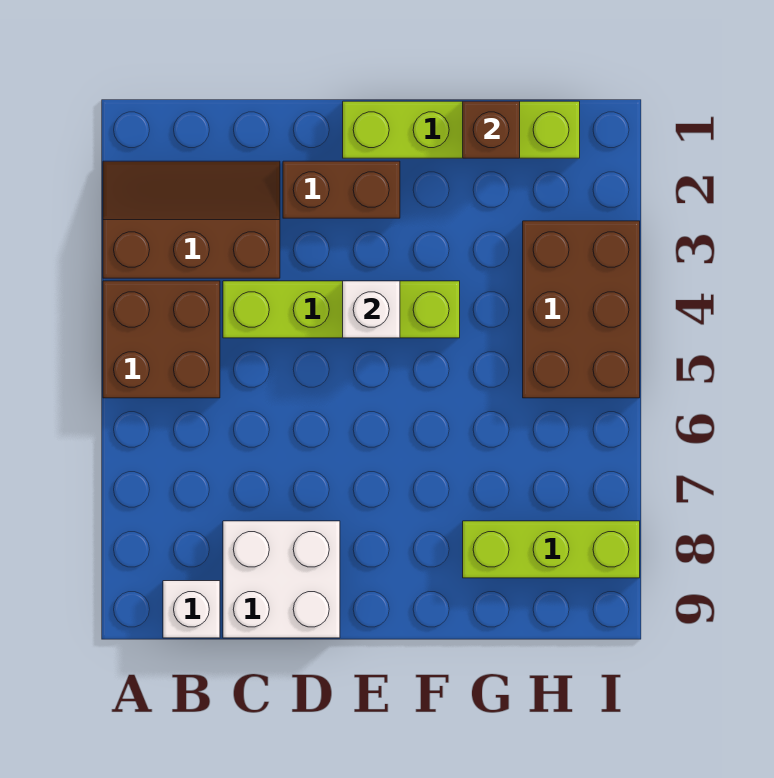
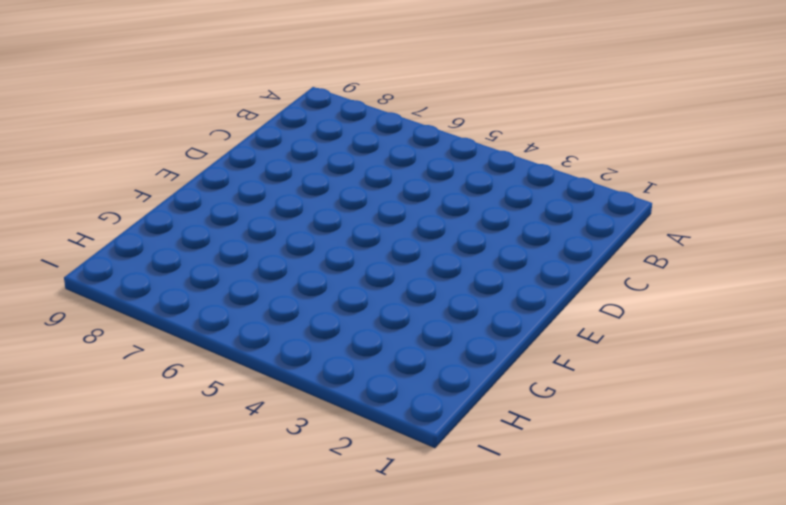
none -> brown slope A2:C3 level 1 top 3
none -> brown brick A4:B5 level 1

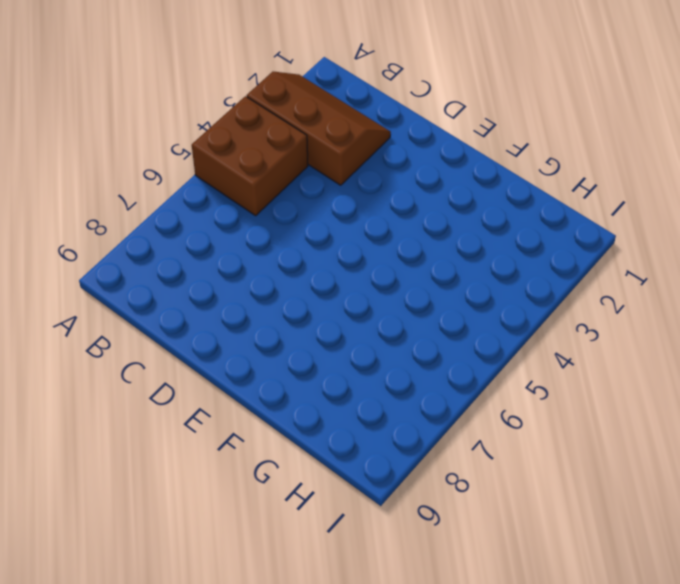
none -> white brick B9 level 1
none -> lime brick C4:F4 level 1

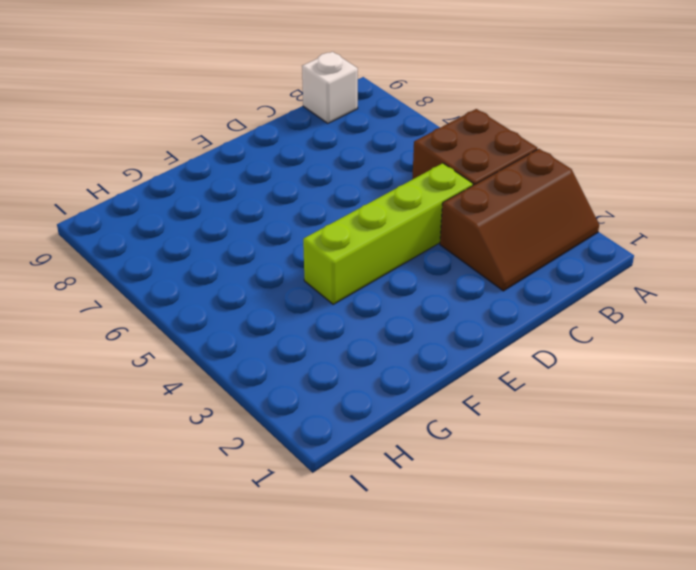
none -> white brick C8:D9 level 1
none -> brown brick D2:E2 level 1

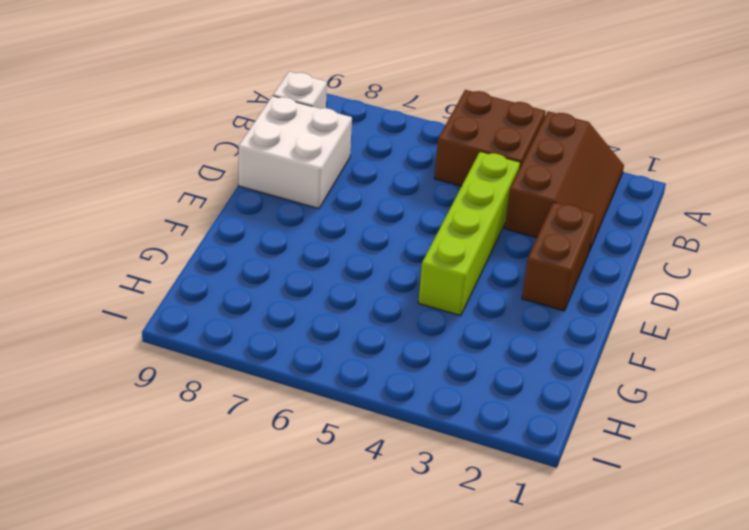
none -> lime brick E1:H1 level 1
none -> lime brick G8:I8 level 1

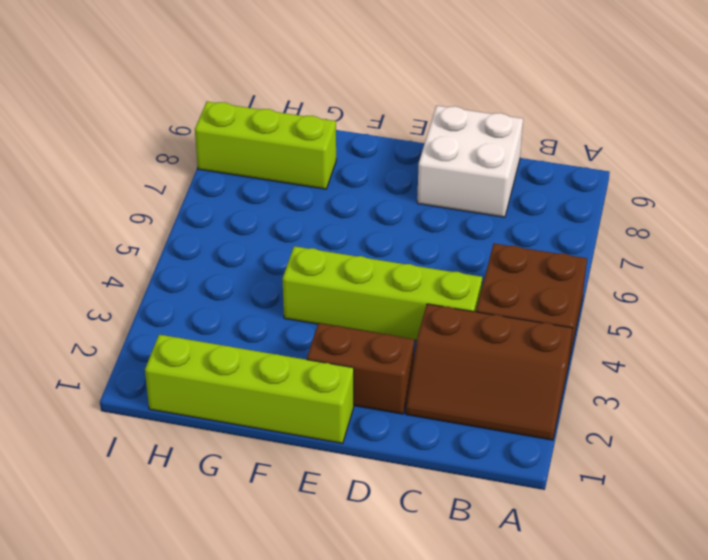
none -> white brick B9 level 1
none -> brown brick H3:I5 level 1

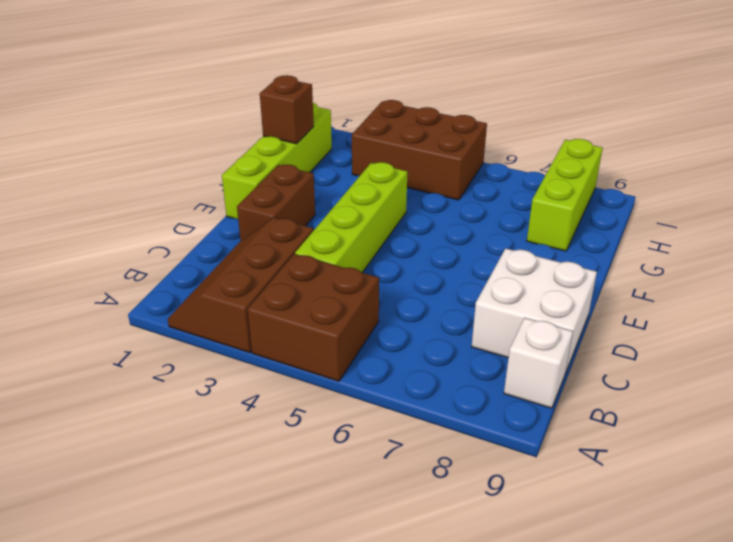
none -> white brick E4 level 2

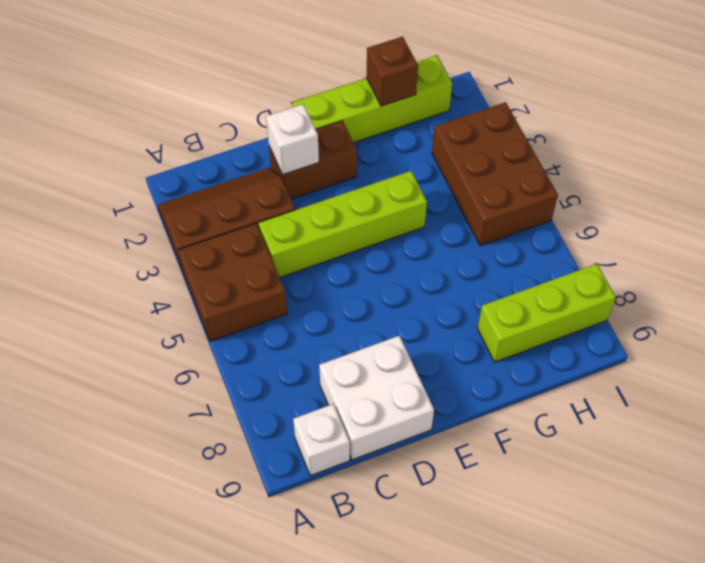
white brick D2 level 2 -> white brick E4 level 2

